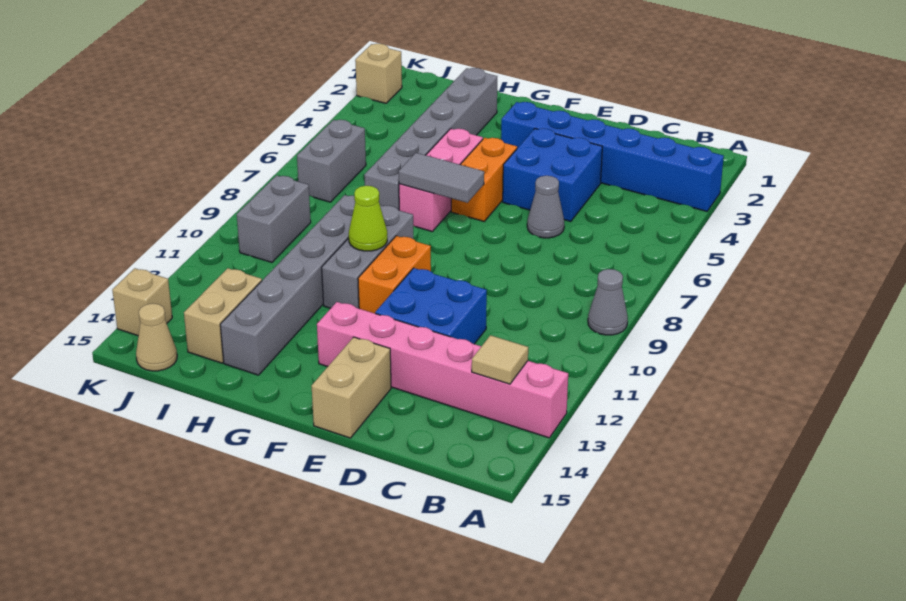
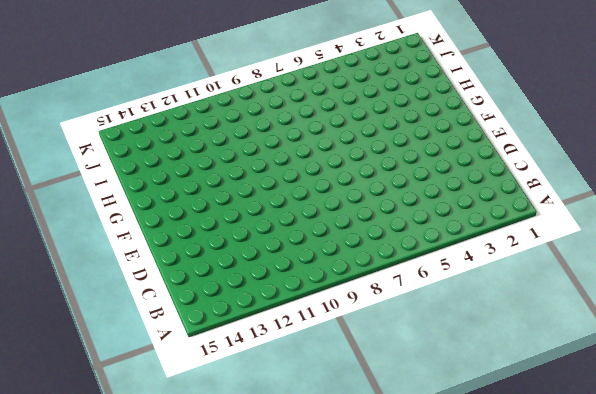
none -> blue brick A3:F3 level 1
none -> grey cone A9 level 1
none -> pink brick A13:F13 level 1

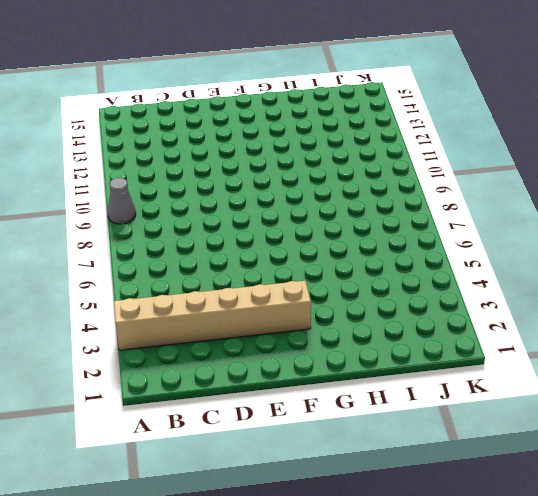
tan brick A3:F3 level 1 -> blue brick A3:F3 level 1
none -> pink brick A13:F13 level 1
none -> blue brick D4:E5 level 1
none -> grey cone D6 level 1

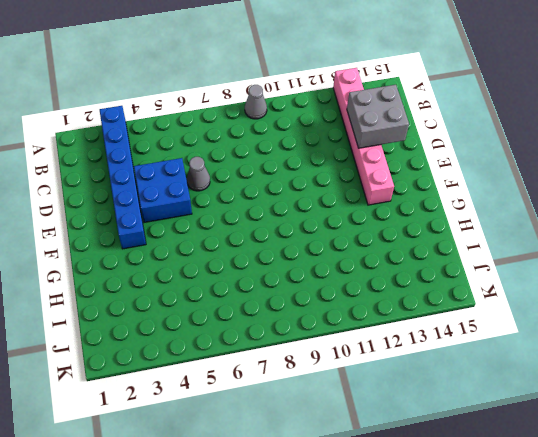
grey brick C13:D14 level 2 -> none
none -> blue brick D11:E12 level 1
none -> tan brick E14:E15 level 1
none -> orange brick F5:F6 level 1

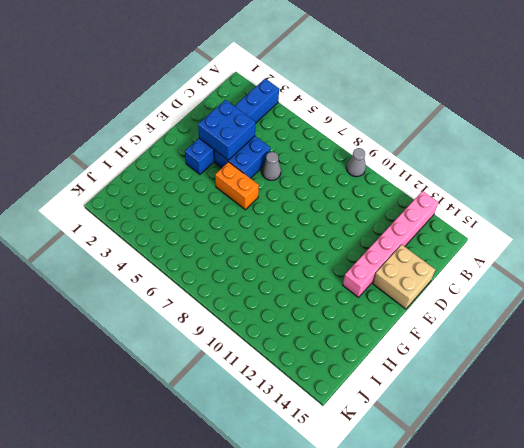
blue brick D3:E4 level 2 -> blue brick D11:E12 level 1
tan brick D14:E15 level 1 -> tan brick E14:E15 level 1
none -> orange brick F10:F11 level 1
none -> pink brick G5:G7 level 1
none -> grey brick G9:G11 level 1

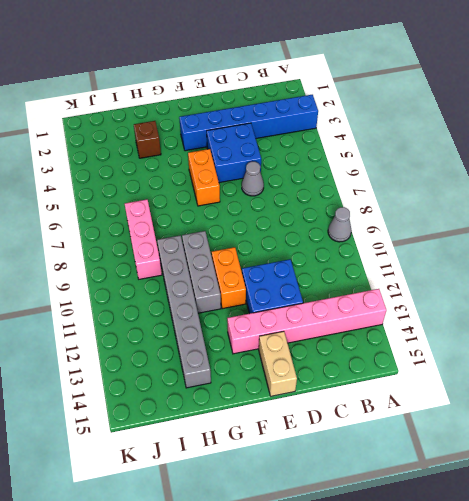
brown brick H3 level 1 -> grey brick H2:H7 level 1
pink brick I7:I9 level 1 -> pink brick G5:G7 level 1
none -> tan brick I13:I14 level 1
none -> grey brick J6:J7 level 1
none -> grey brick J9:J10 level 1

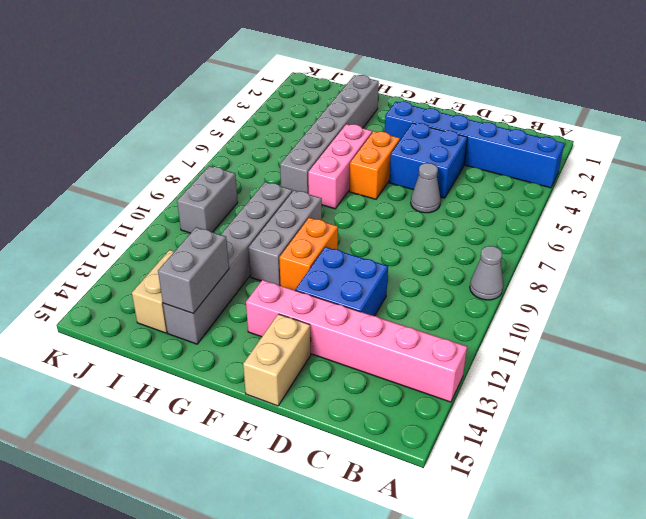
grey brick H13:H14 level 2 -> grey brick J6:J7 level 1
none -> tan cone J15 level 1
none -> tan brick K2 level 1
none -> tan brick K14 level 1

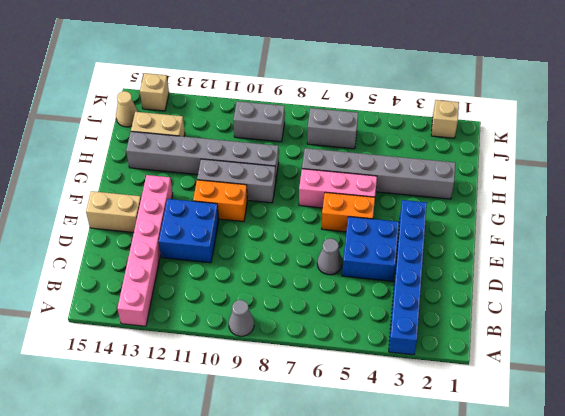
none -> tan tile B13 level 2
none -> grey tile F7:G7 level 2
none -> lime cone G10 level 2

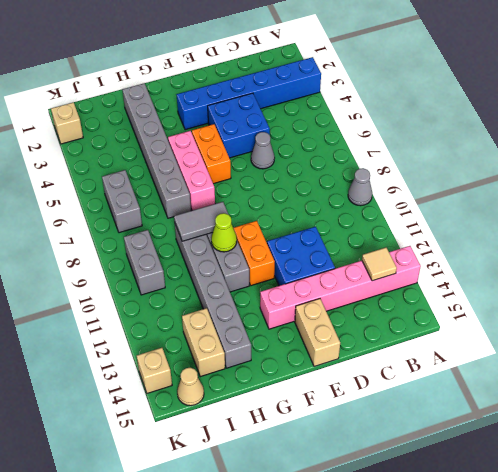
grey tile G9:H9 level 2 -> grey tile F7:G7 level 2

